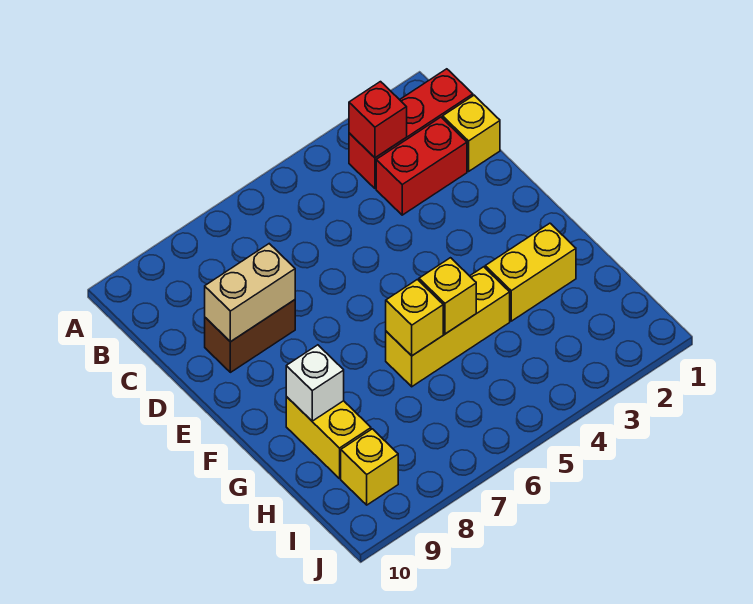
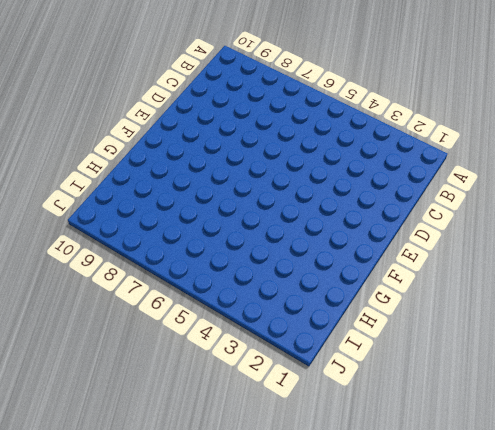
none -> red brick B1:B3 level 1
none -> yellow brick C1 level 1
none -> red brick C2:C3 level 1

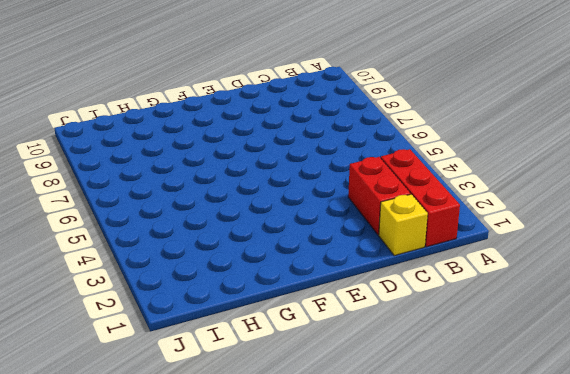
none -> brown brick D8:D9 level 1
none -> yellow brick G2:G3 level 1
none -> yellow brick G4:G6 level 1

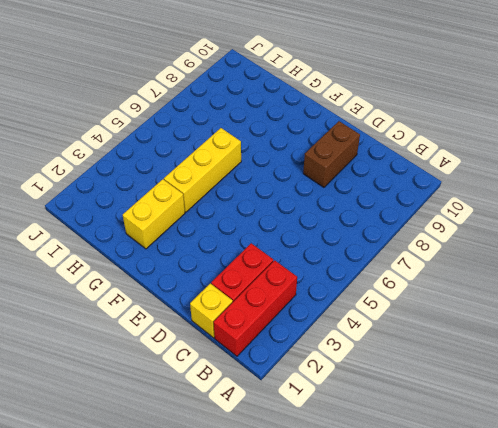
none -> yellow brick G9:H9 level 1
none -> yellow brick I9 level 1
none -> red brick B3 level 2

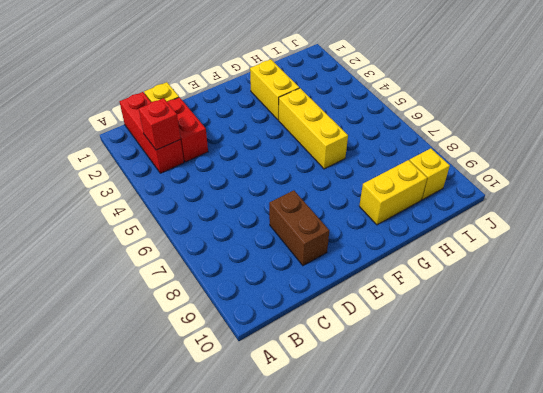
none -> tan brick D8:D9 level 2
none -> yellow brick G5 level 2
none -> yellow brick G6 level 2

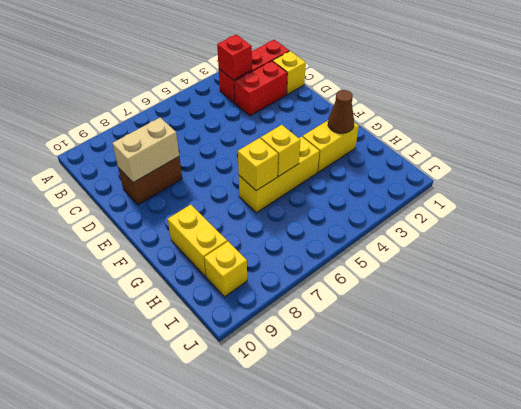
brown cone G2 level 2 -> none
none -> white brick G9 level 2

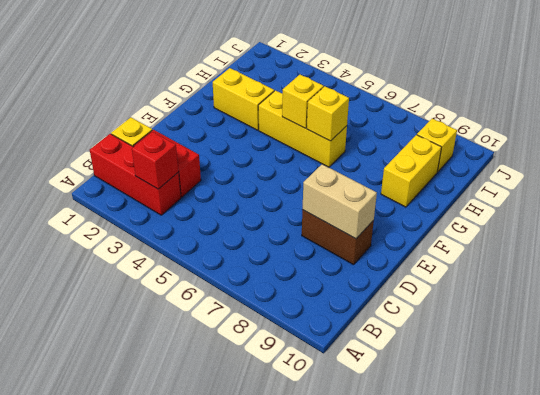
none -> white brick G9 level 2

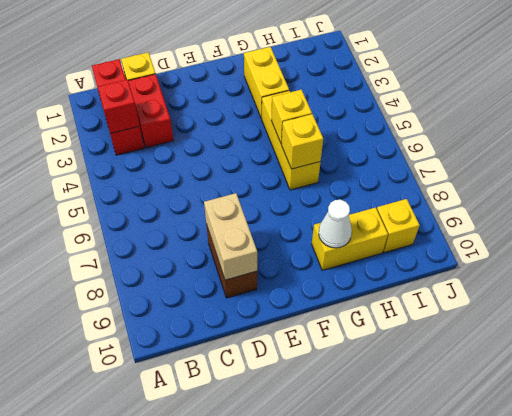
white cone G9 level 2 -> white brick G9 level 2

